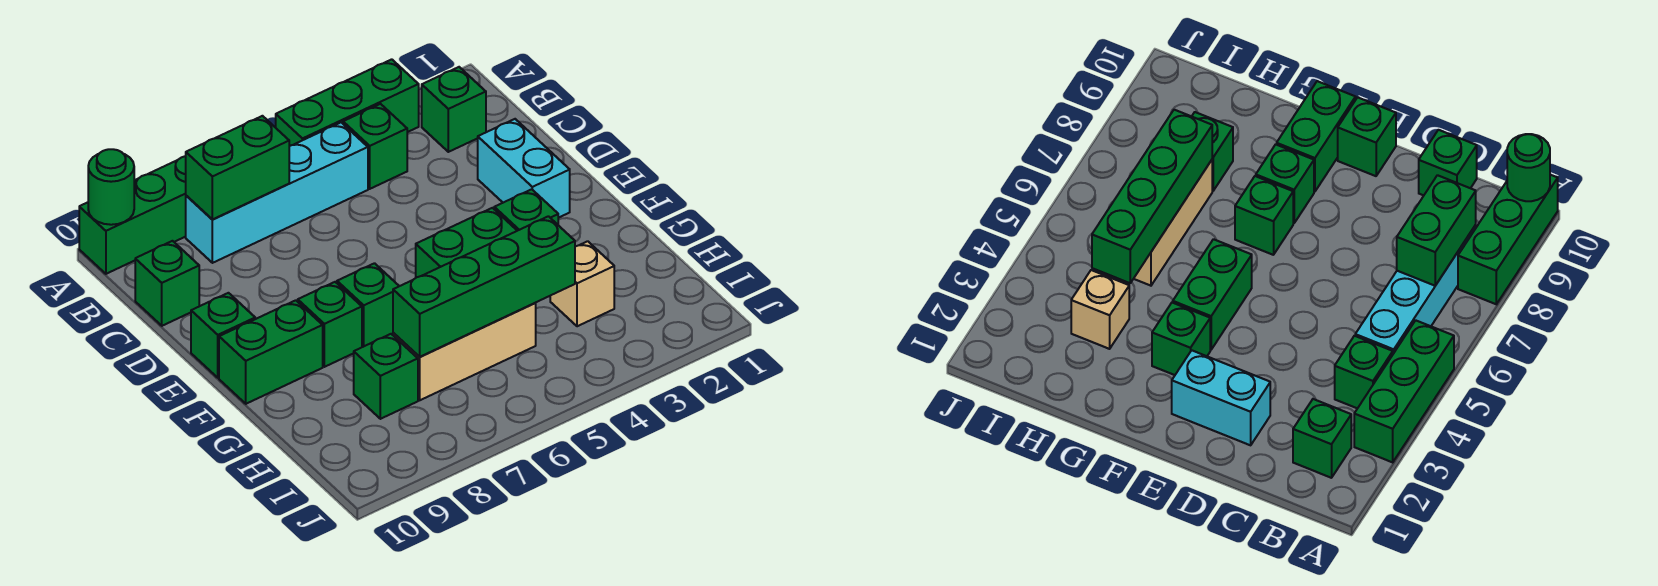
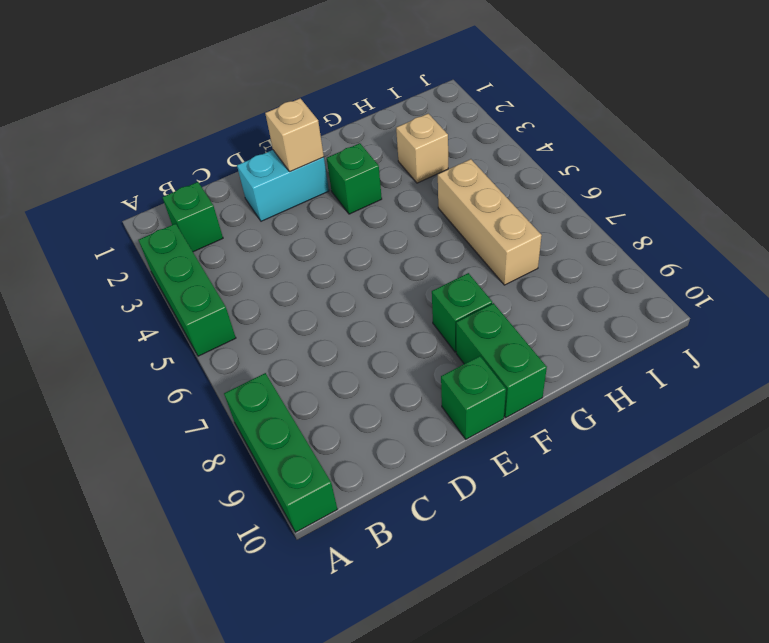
tan brick E2 level 2 -> none
none -> green brick B4 level 1
none -> cyan brick B5:B8 level 1
none -> green brick C10 level 1

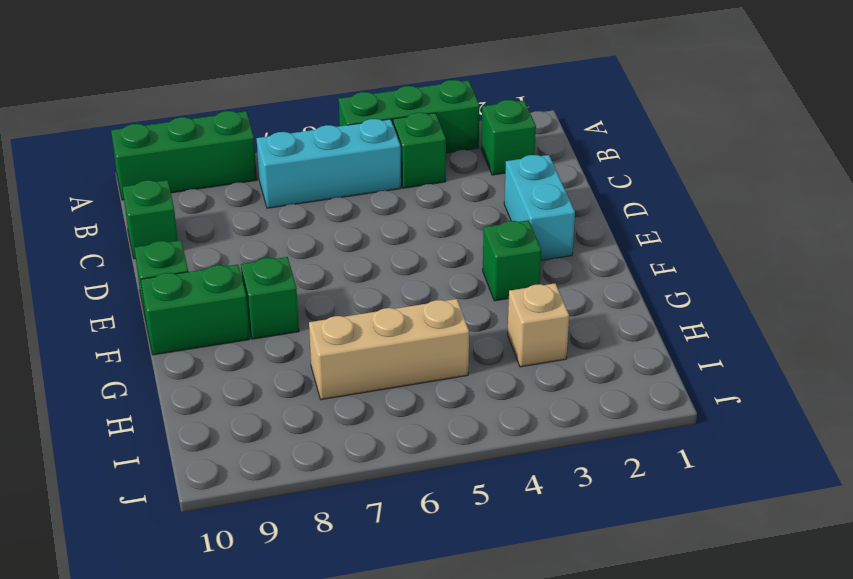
cyan brick B5:B7 level 1 -> cyan brick B5:B8 level 1
none -> green brick F4:F5 level 1
none -> green brick F7 level 1
none -> green brick H8 level 1

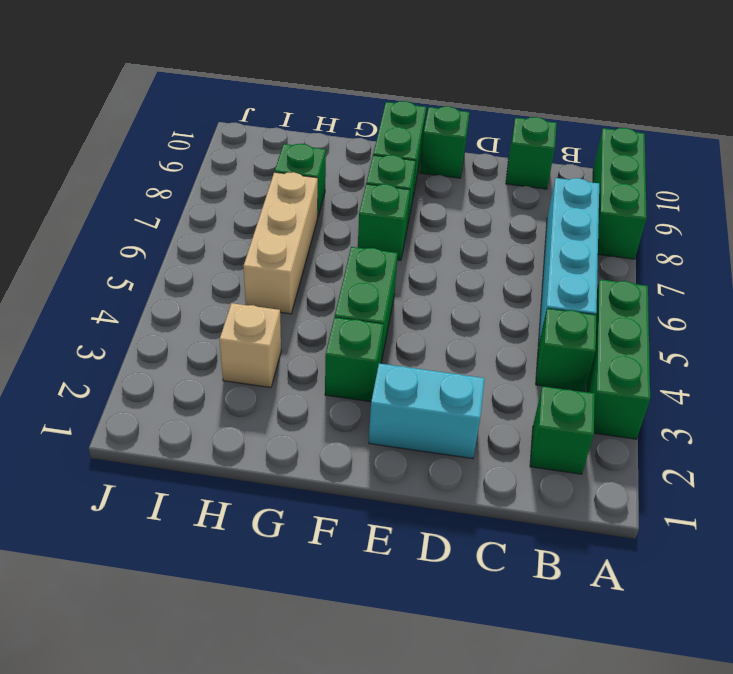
none -> green round brick A10 level 2
none -> green brick B7:B8 level 2
none -> green brick H4:H7 level 2

